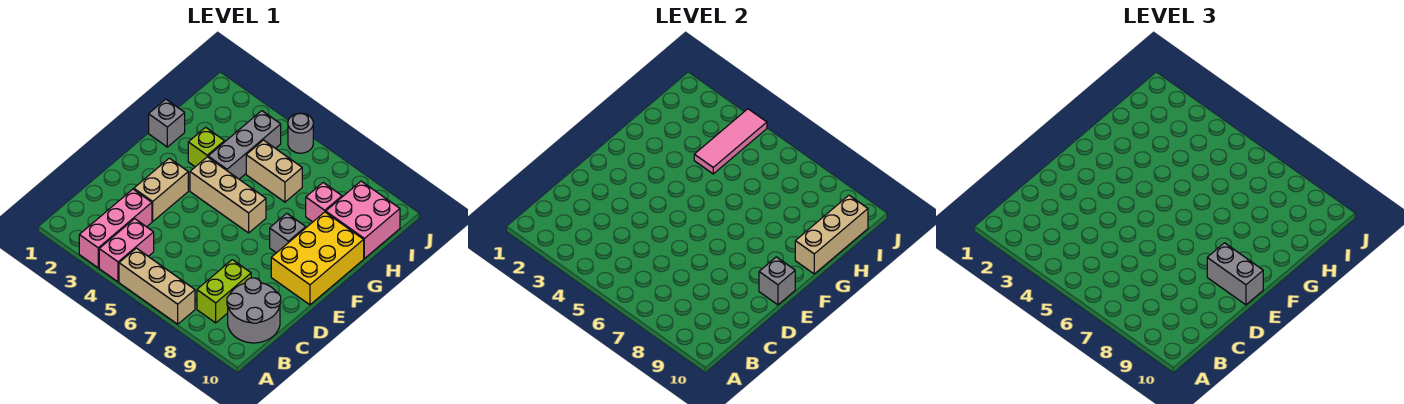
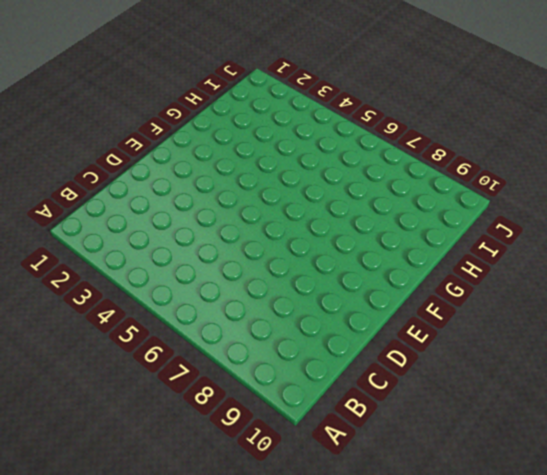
none -> pink brick A3:C3 level 1
none -> pink brick A4:B4 level 1
none -> tan brick A5:A7 level 1

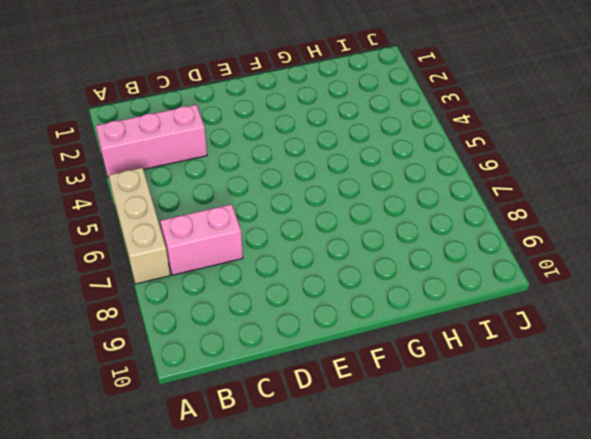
pink brick B7:C7 level 1 -> pink brick A4:B4 level 1
none -> lime brick B8:C8 level 1
none -> grey round brick B9:C10 level 1
none -> tan brick D3:E3 level 1

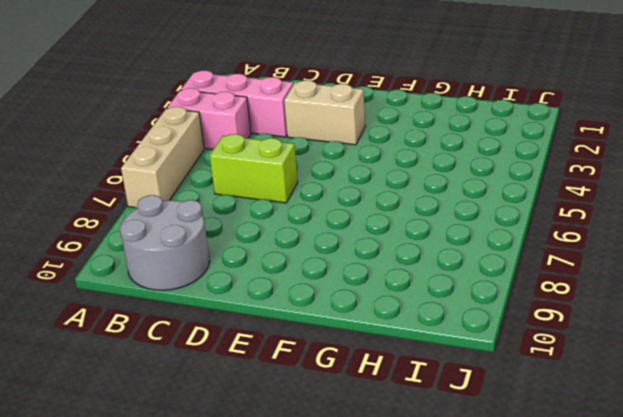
lime brick C6:D6 level 1 -> lime brick B8:C8 level 1
none -> yellow brick E9:G10 level 1
none -> tan brick F4:F6 level 1
none -> grey brick F8 level 1

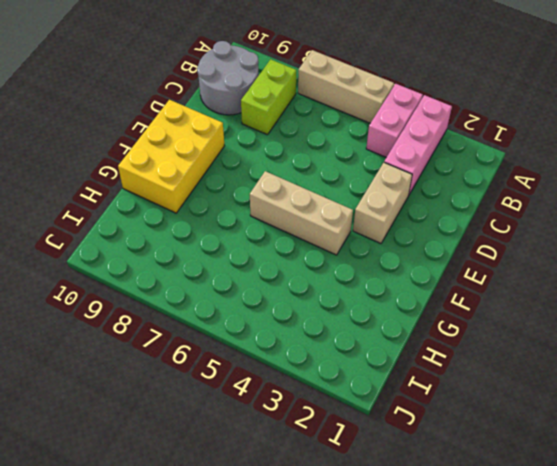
none -> grey brick F8 level 1
none -> grey brick G1 level 1
none -> lime brick G3 level 1

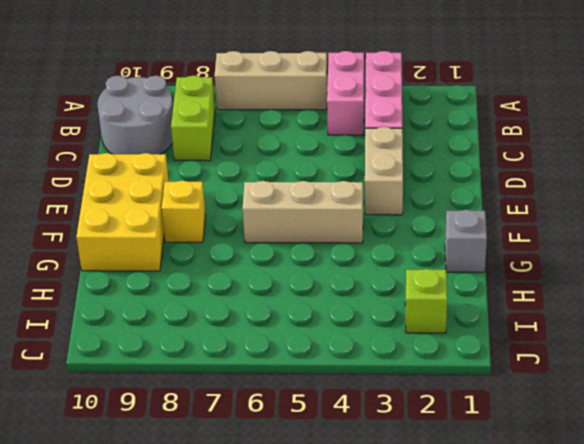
yellow brick F8 level 1 -> grey brick F8 level 1
lime brick I2 level 1 -> lime brick G3 level 1
none -> grey brick G4:I4 level 1
none -> tan brick H5:H6 level 1
none -> pink brick H8 level 1

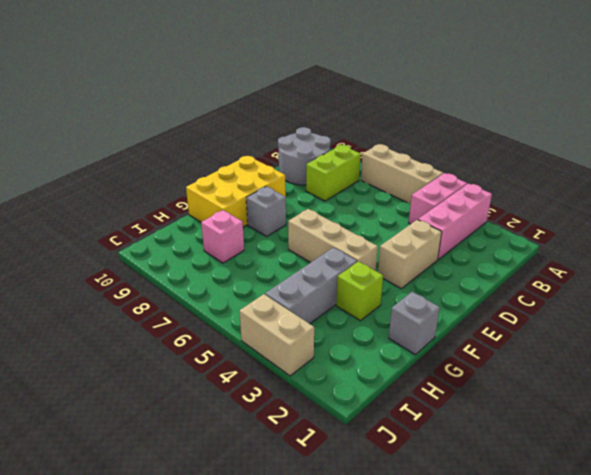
tan brick J3:J4 level 1 -> tan brick H5:H6 level 1
none -> pink brick H9:I10 level 1
none -> grey round brick J5 level 1
none -> grey brick E10 level 2

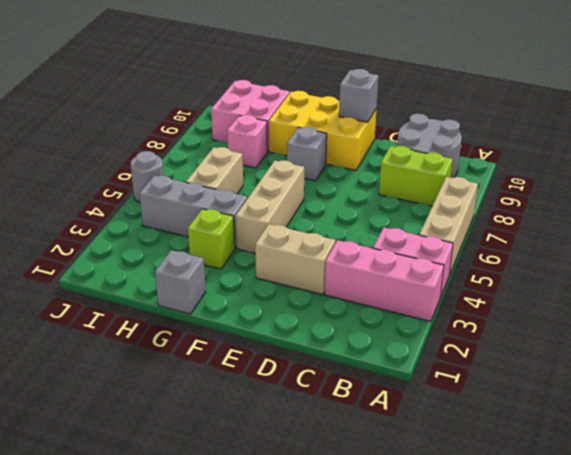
none -> tan brick G10:I10 level 2
none -> pink tile H4:J4 level 2
none -> grey brick E9:E10 level 3

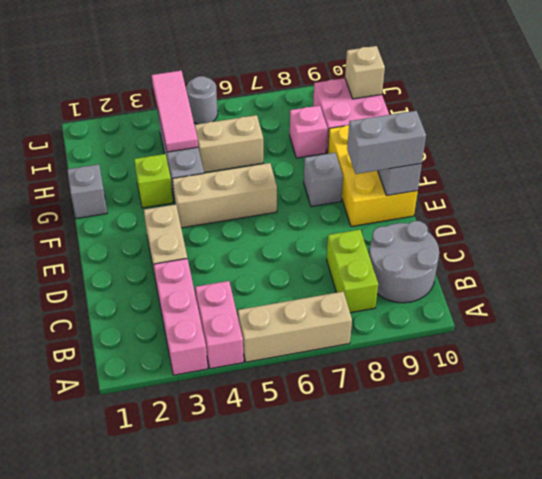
tan brick I10 level 2 -> tan brick G10:I10 level 2

